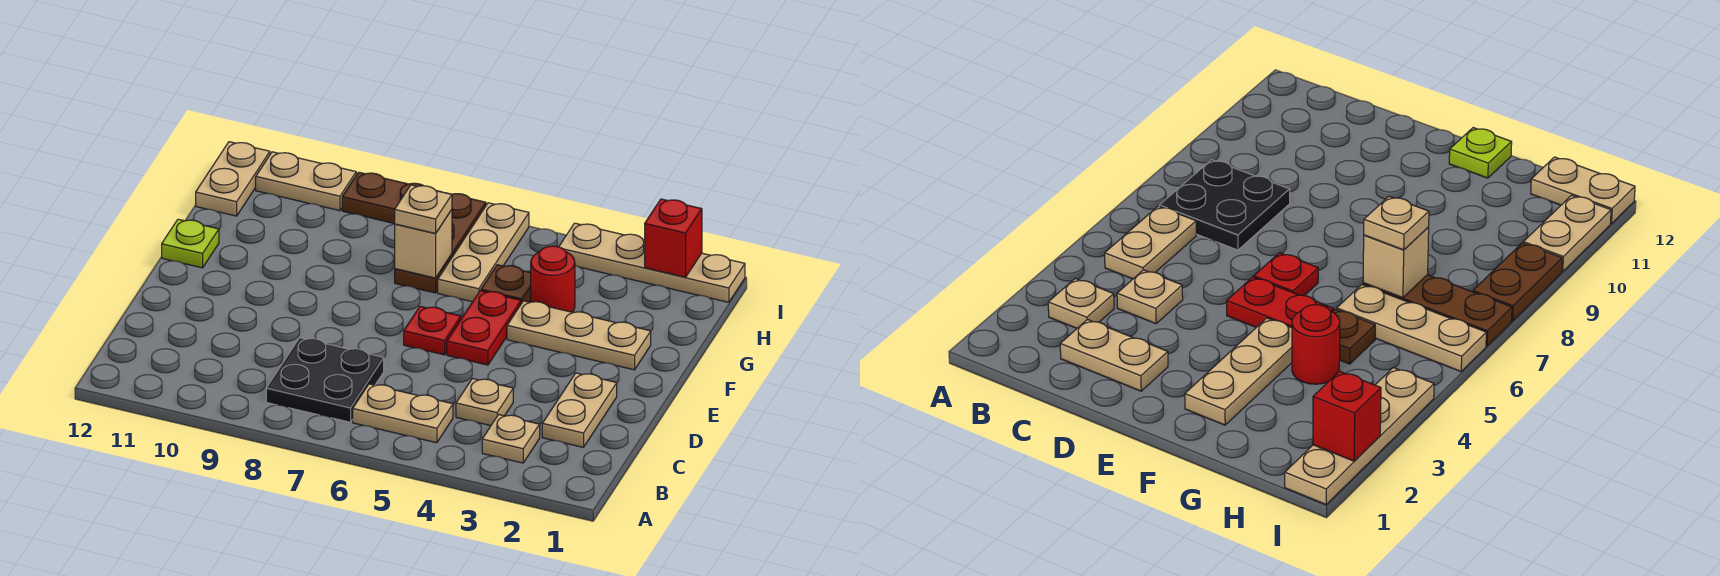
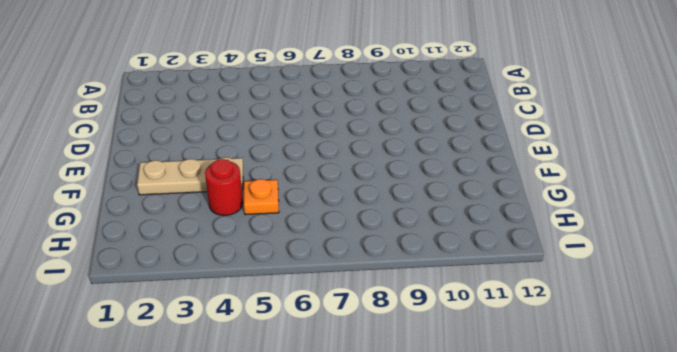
orange plate G5 level 1 -> brown plate G5 level 1
none -> tan plate B3 level 1
none -> tan plate B5:B6 level 1
none -> black plate B7:C8 level 1

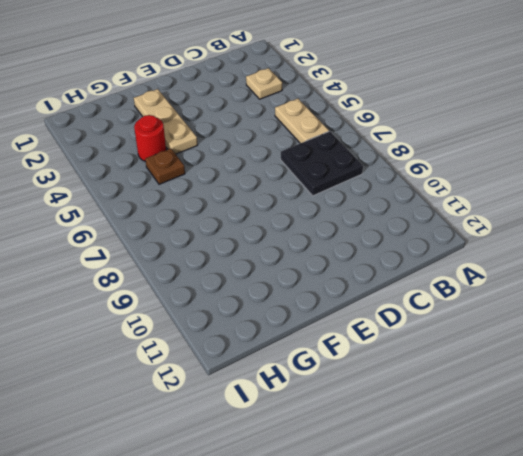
none -> tan plate C2:D2 level 1
none -> tan plate C4 level 1
none -> red plate E5:F5 level 1

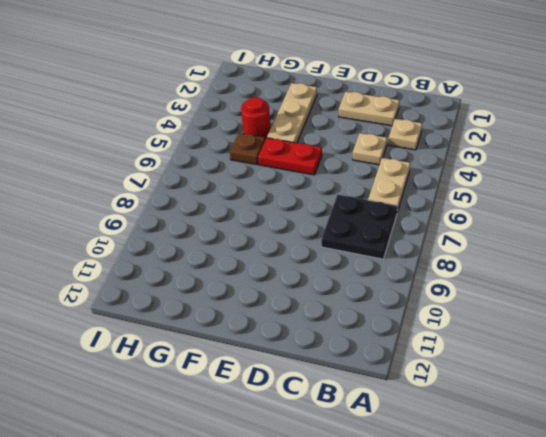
none -> red plate E6 level 1
none -> lime plate F12 level 1
none -> tan plate G6:I6 level 1

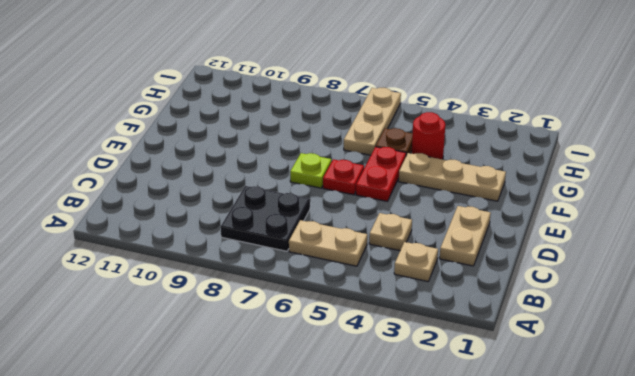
lime plate E7 level 1 -> lime plate F12 level 1
none -> brown plate G7:I7 level 1
none -> tan plate H12:I12 level 1
none -> tan plate I1:I4 level 1

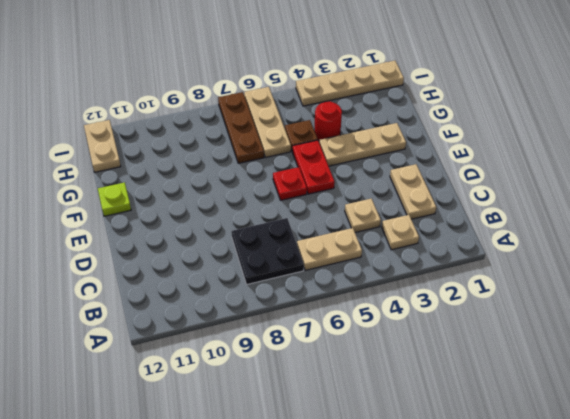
none -> brown plate I8:I9 level 1
none -> tan plate I10:I11 level 1
none -> tan brick G7 level 2

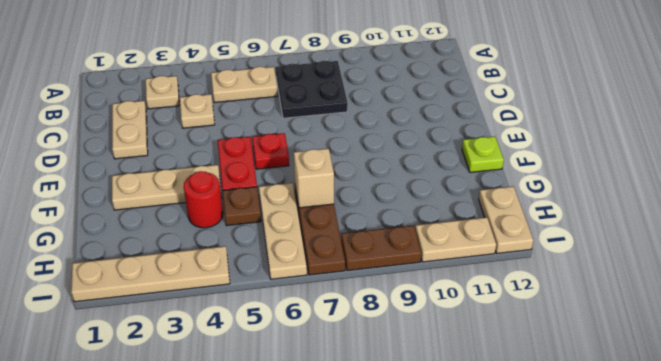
none -> red brick I2 level 2
none -> tan plate G7 level 3

